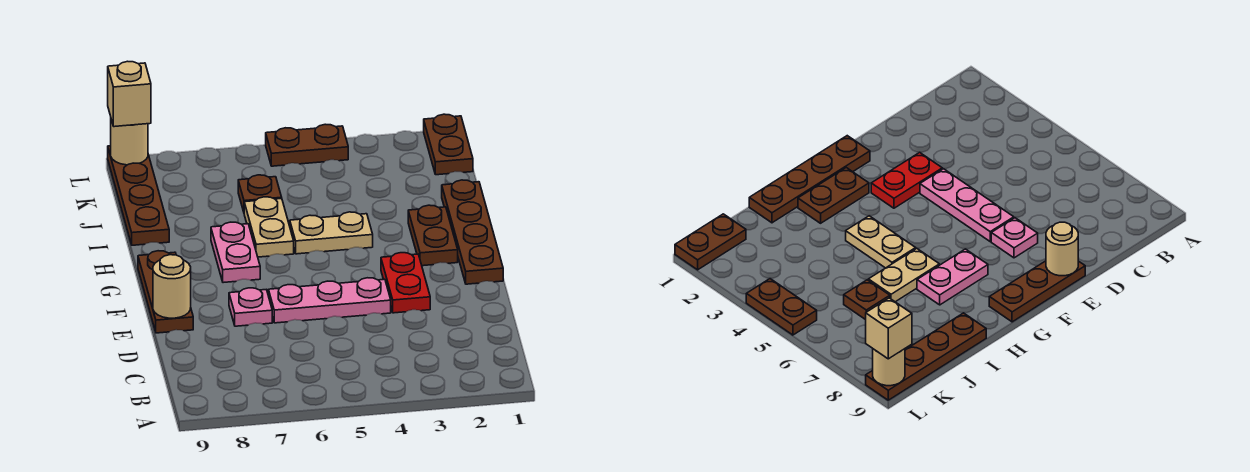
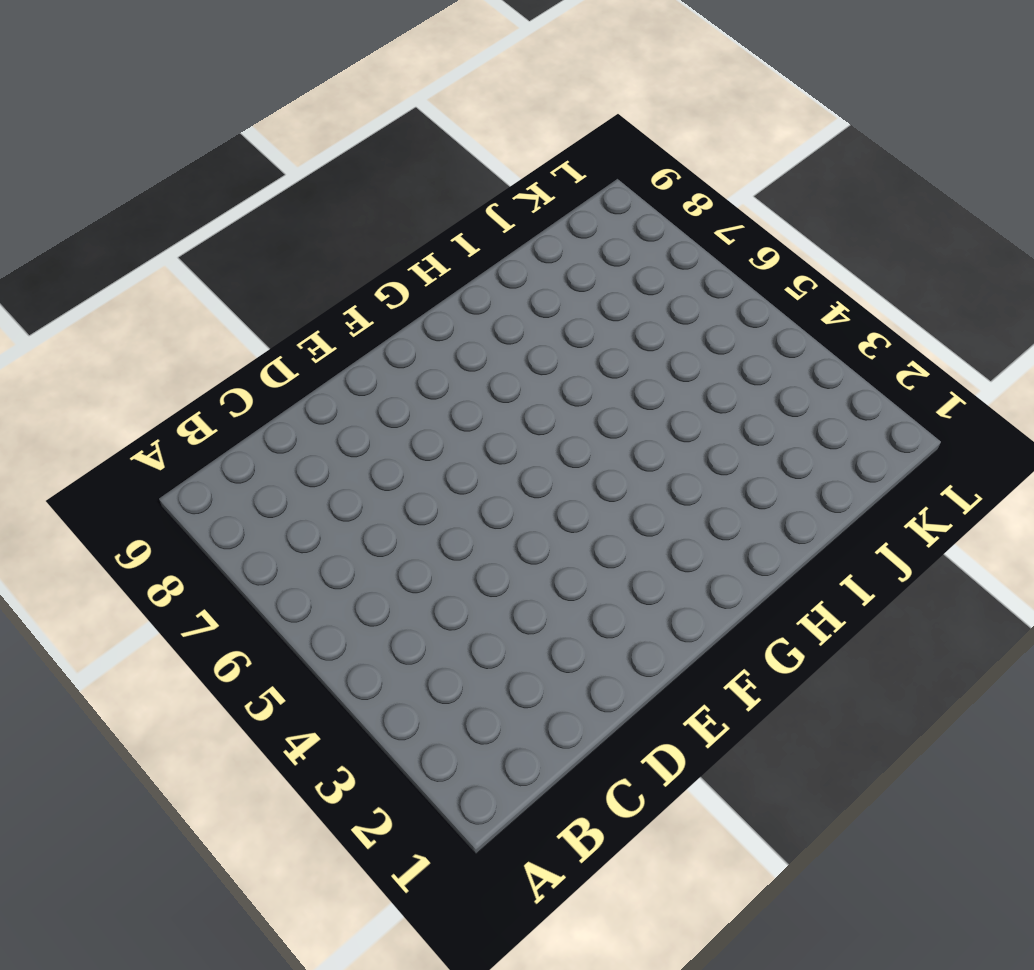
none -> red plate E3:F3 level 1
none -> pink plate E4:E6 level 1
none -> pink plate E7 level 1

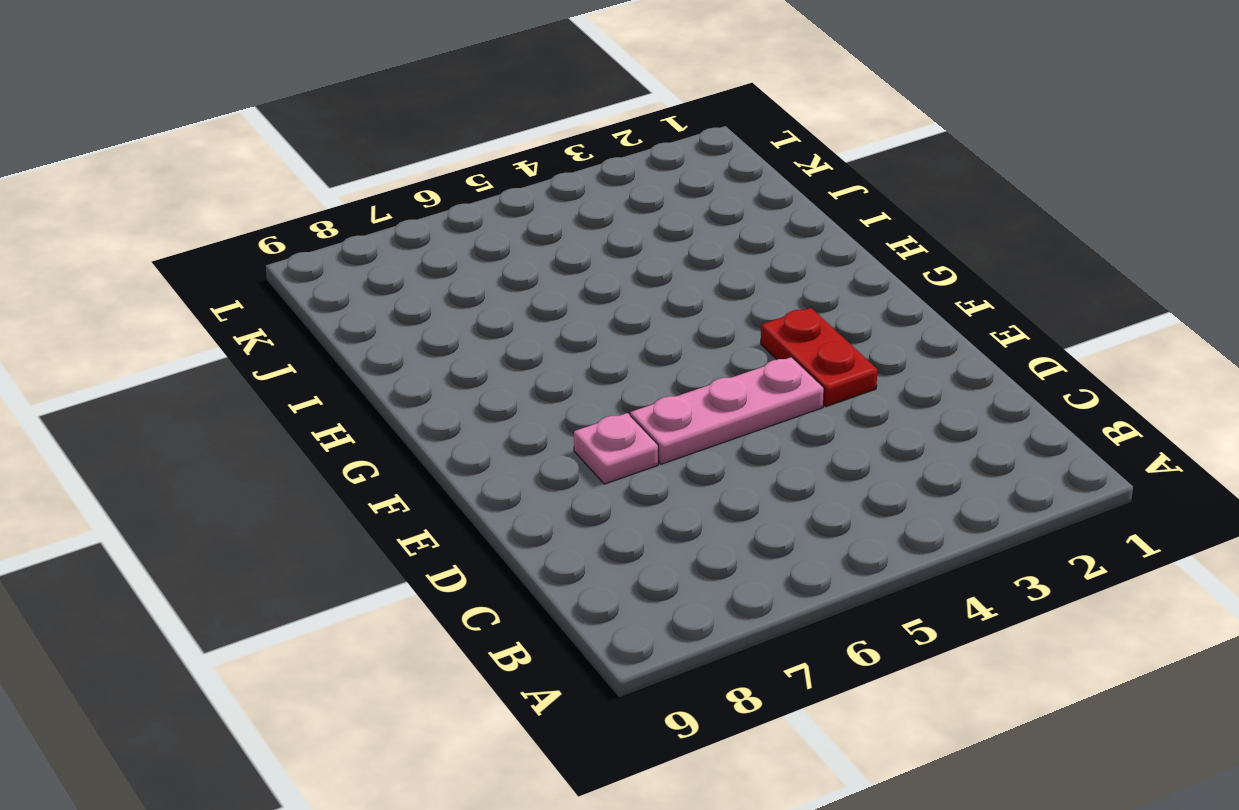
none -> brown plate E9:G9 level 1
none -> brown plate F1:I1 level 1
none -> brown plate G2:H2 level 1

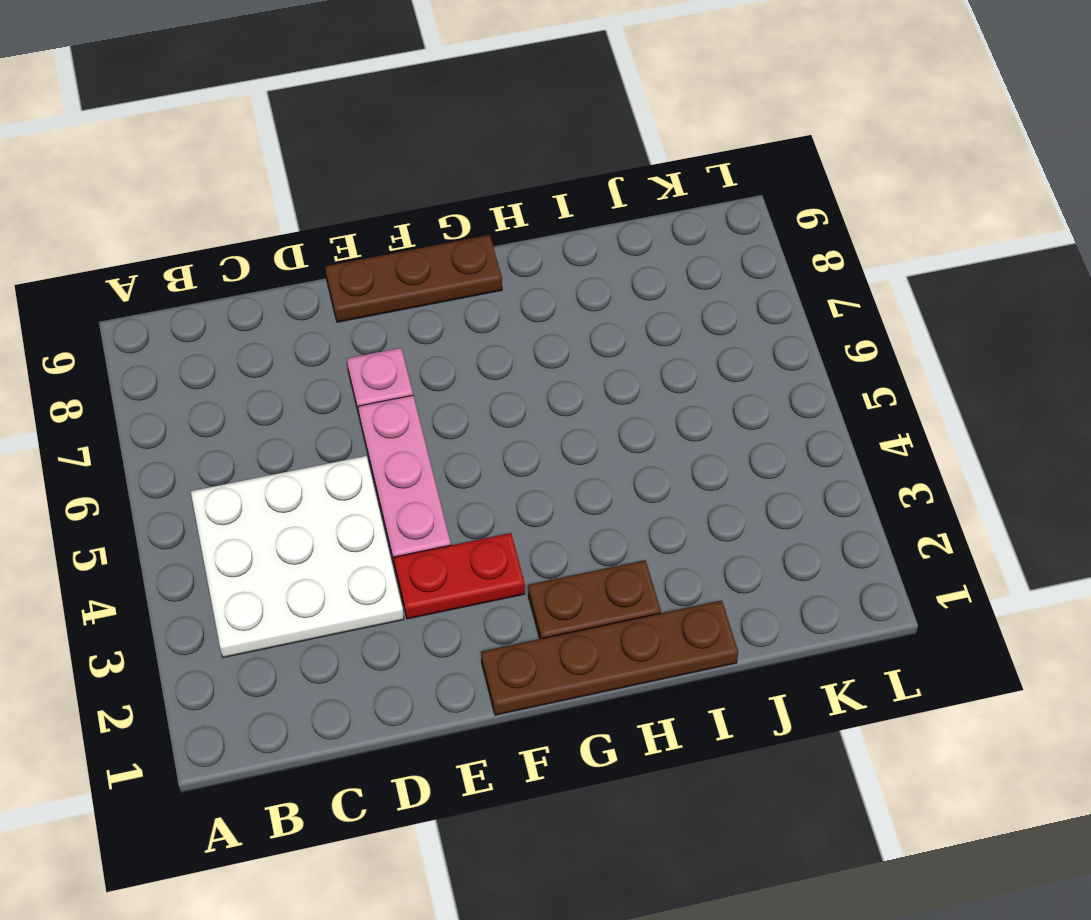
white plate B3:D5 level 1 -> none
none -> pink plate G7:H7 level 1
none -> tan plate H4:H5 level 1
none -> tan plate H6:I6 level 1

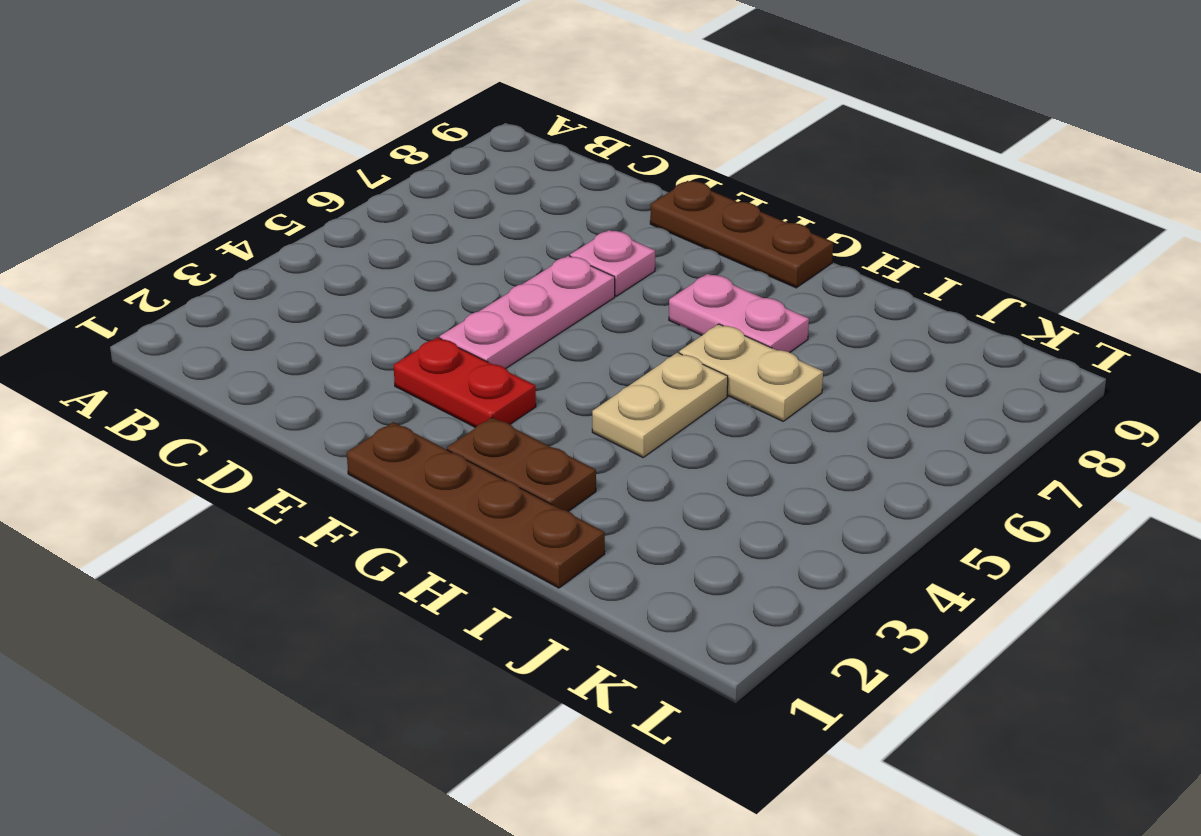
none -> brown plate I9:L9 level 1
none -> brown plate J6 level 1
none -> brown plate K1:L1 level 1

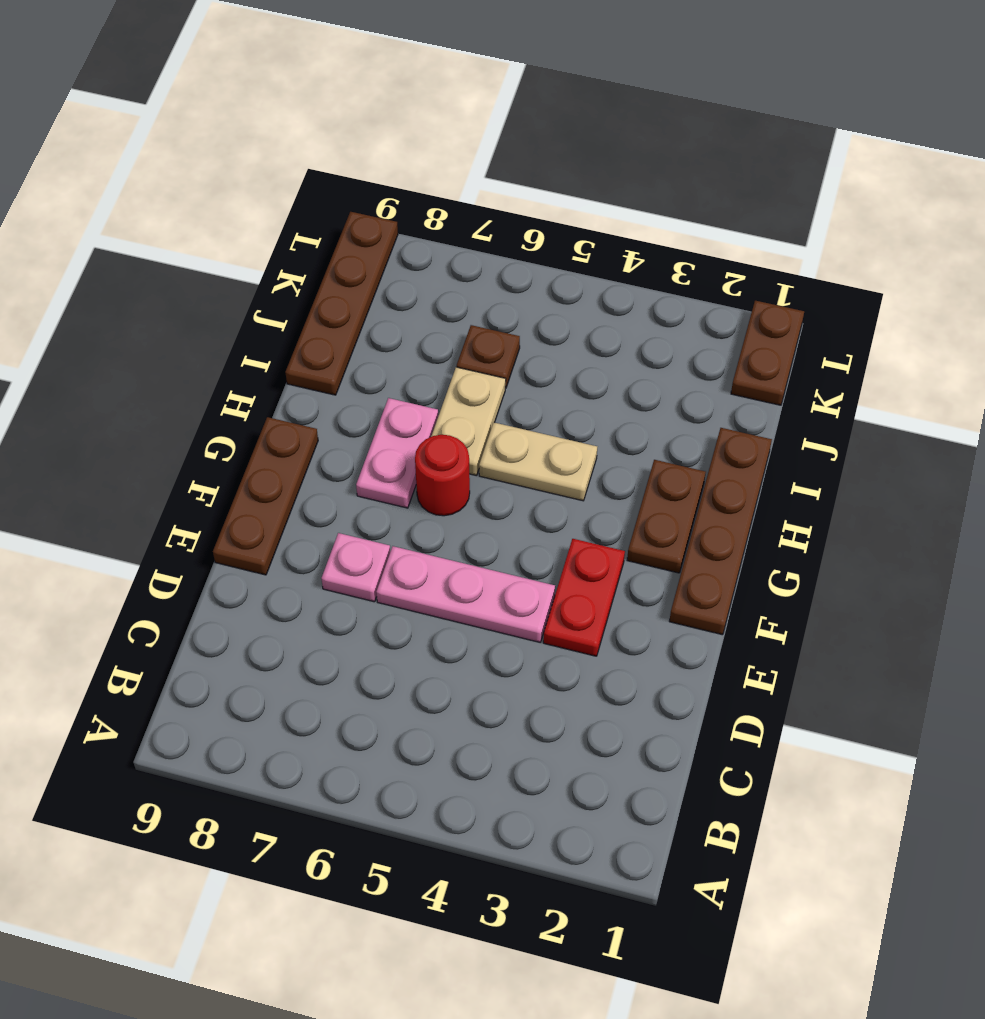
red round brick G6 level 1 -> none
none -> brown plate L4:L5 level 1
none -> tan round brick E9 level 2
none -> tan round brick L9 level 2

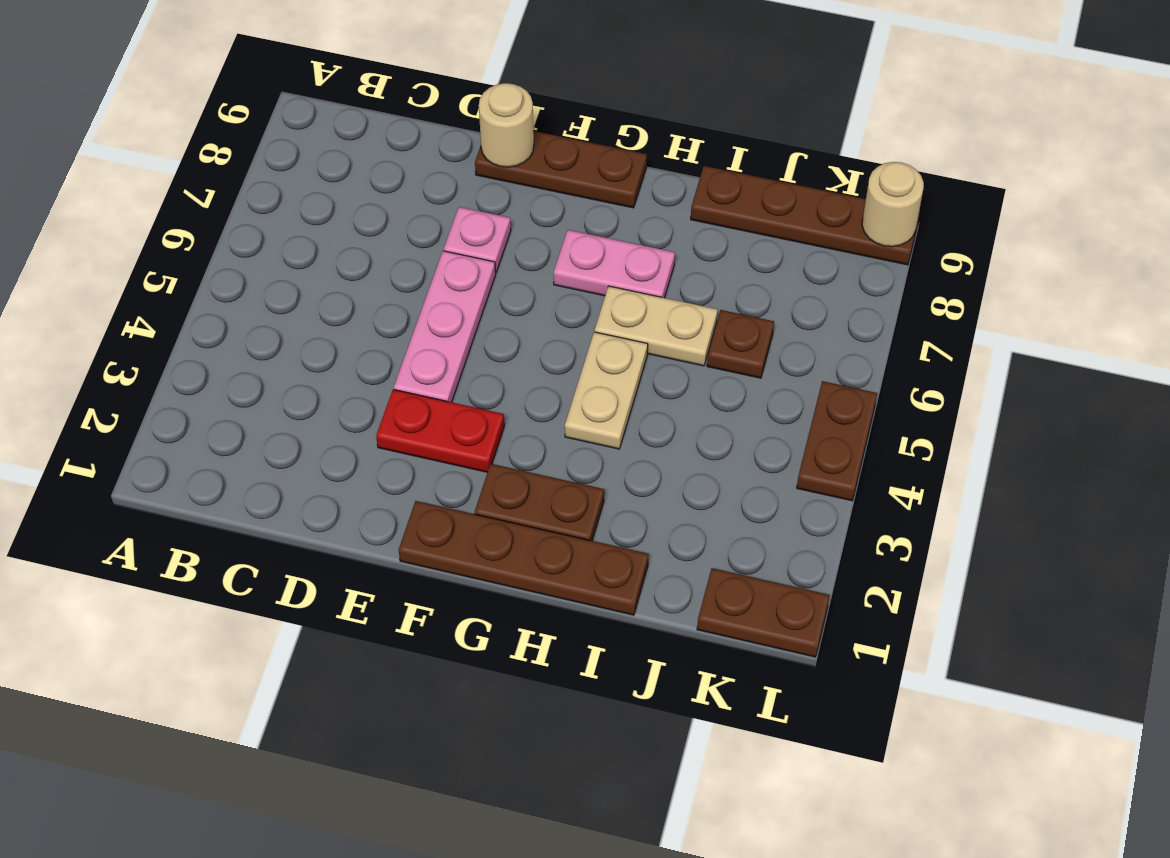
none -> tan brick L9 level 3

